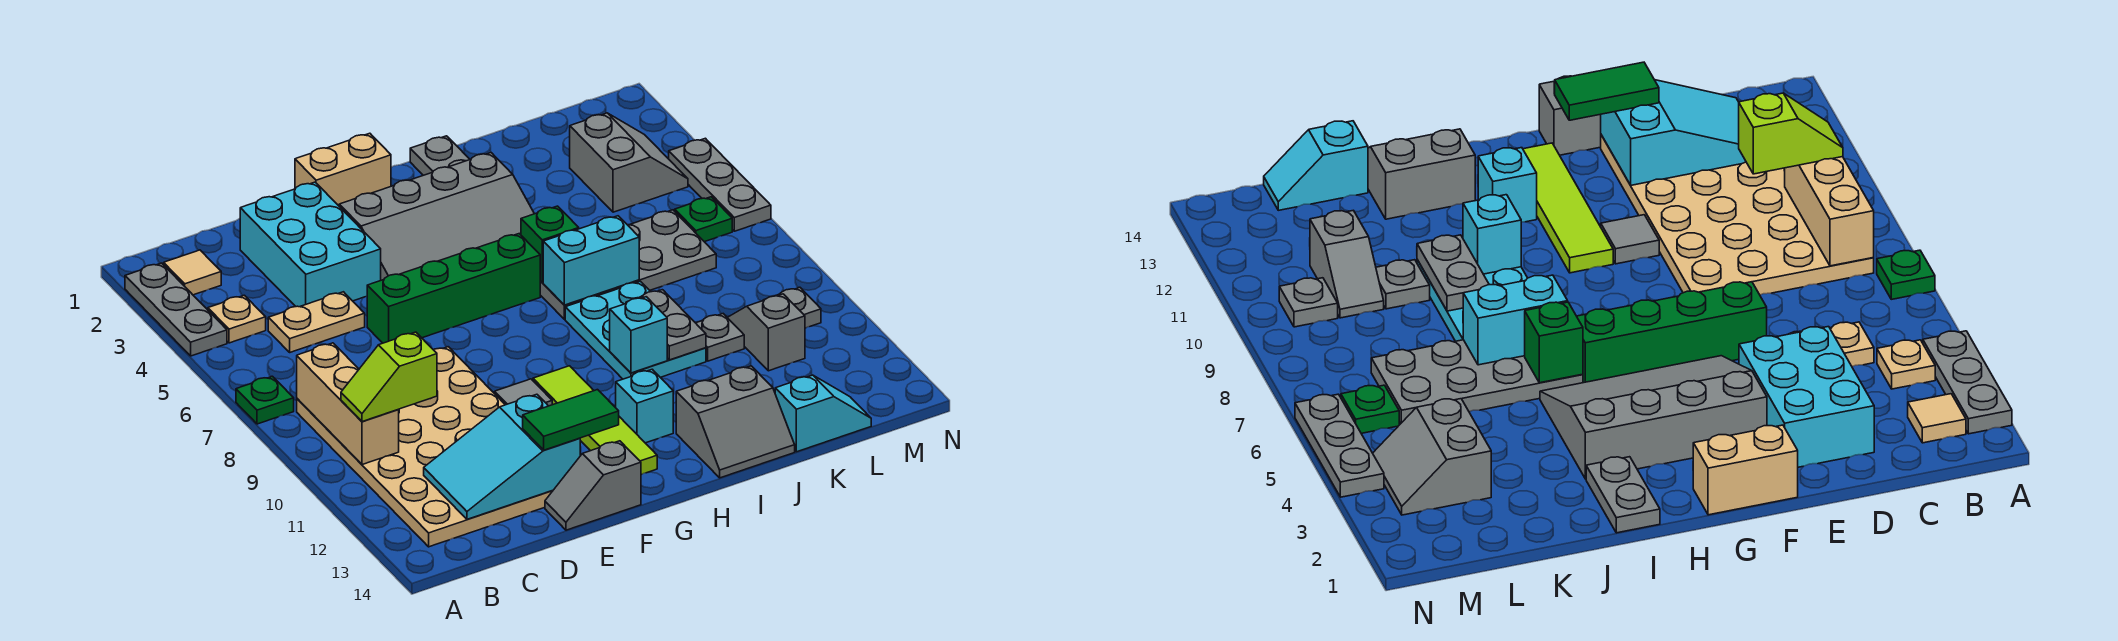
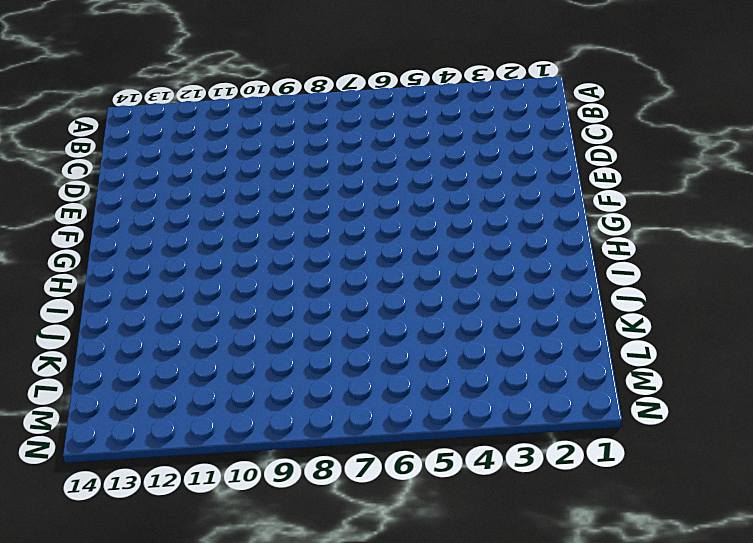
none -> grey plate A2:A4 level 1
none -> green plate A7 level 1
none -> tan tile B2 level 1
none -> tan plate B4 level 1

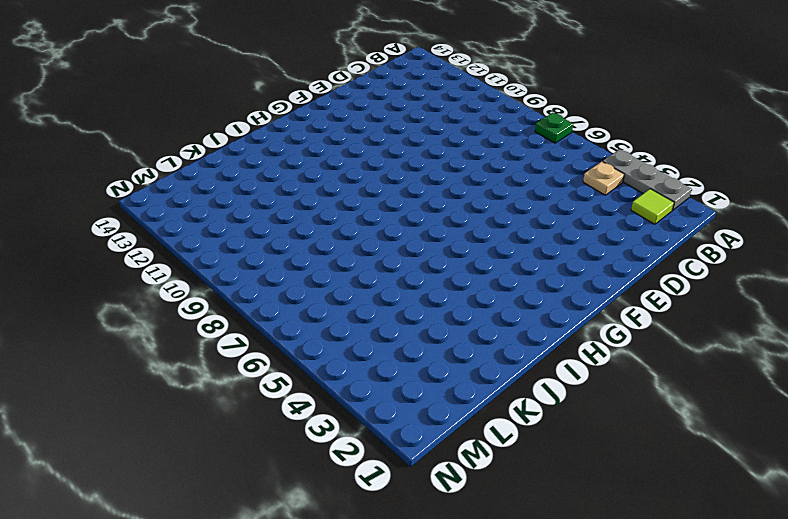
lime tile B2 level 1 -> tan tile B2 level 1
none -> tan plate B8:E13 level 1
none -> tan plate C5:D5 level 1
none -> cyan brick D2:E4 level 1
none -> green brick E6:H6 level 1

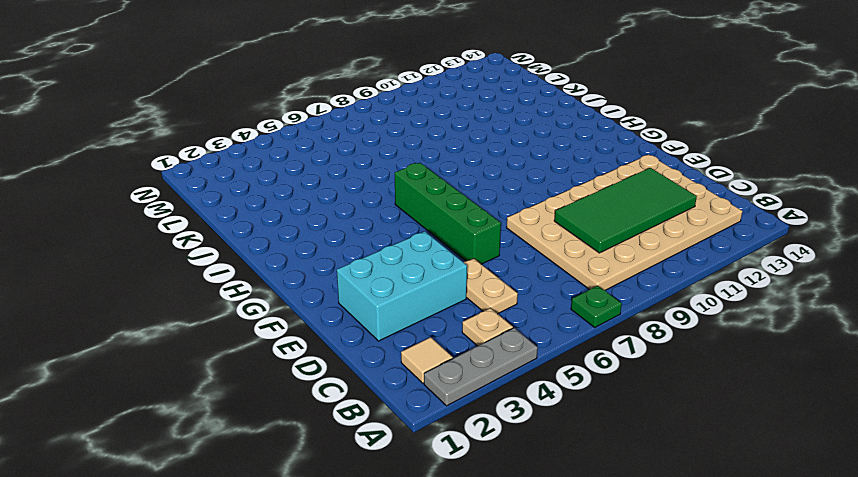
green tile C9:D12 level 2 -> cyan slope C12:E13 level 2 top E
none -> grey slope E14:F14 level 1 top F
none -> tan brick F1:G1 level 1
none -> grey slope F3:I5 level 1 top 3
none -> grey tile F10 level 1

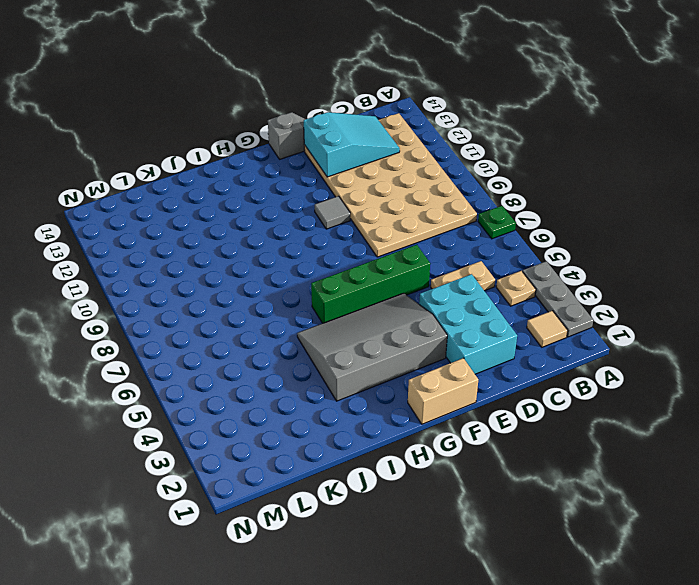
none -> lime tile G10:G13 level 1
none -> cyan brick H12 level 1
none -> grey plate I1:I2 level 1
none -> grey plate I6:L7 level 1

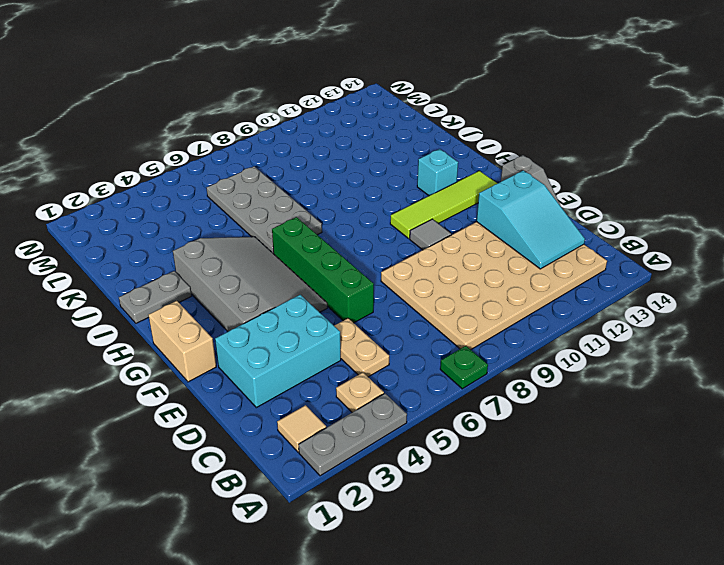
none -> cyan plate I8:J10 level 1
none -> grey slope I13:J14 level 1 top 13
none -> grey plate K10 level 1
none -> cyan slope K14:L14 level 1 top K

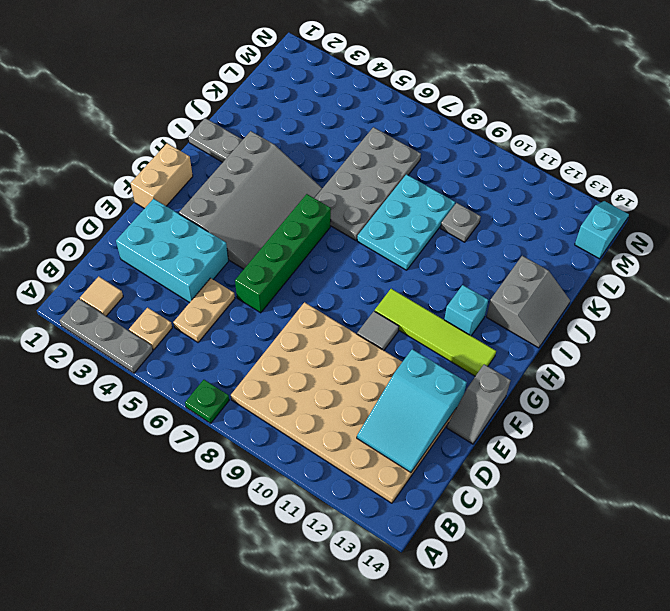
cyan plate I8:K9 level 1 -> cyan plate I8:J10 level 1
cyan slope M14:N14 level 1 top M -> cyan slope K14:L14 level 1 top K
none -> grey slope L3:M4 level 1 top L
none -> grey slope L10:L11 level 1 top 11
none -> green plate M6 level 1
none -> grey plate M10 level 1

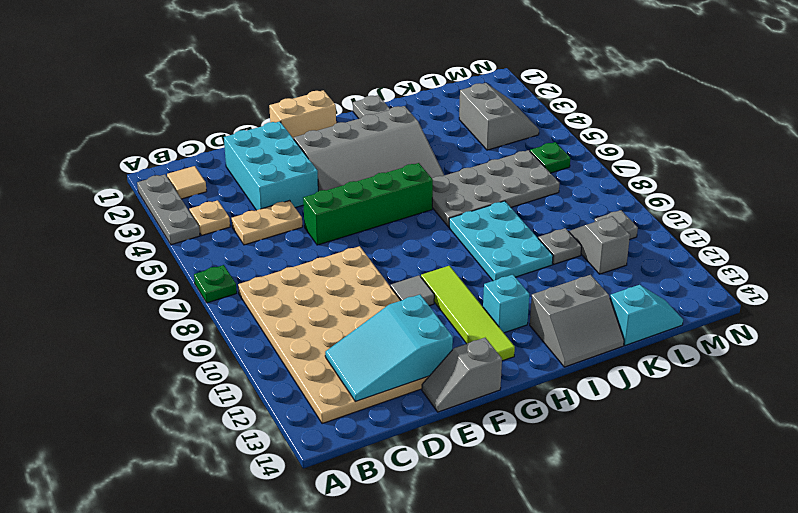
none -> grey plate N4:N6 level 1
none -> tan brick B8:B10 level 2
none -> green brick I6 level 2
none -> cyan brick I7:J7 level 2

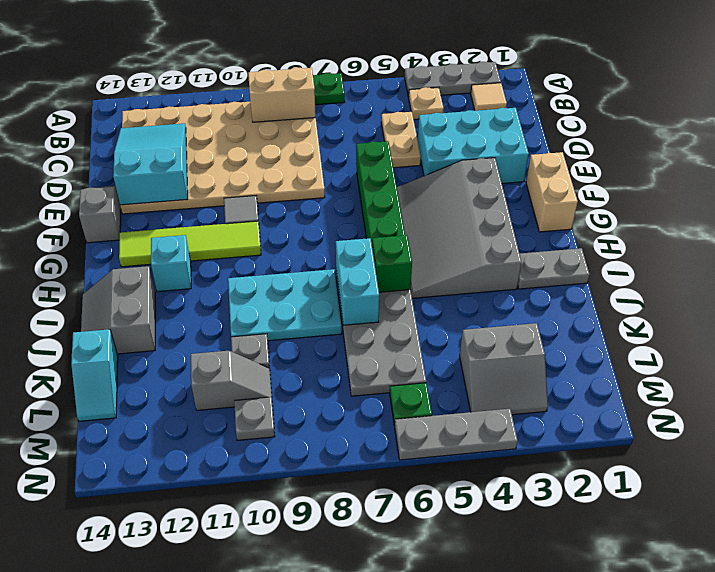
tan brick B8:B9 level 2 -> tan brick B8:B10 level 2
none -> cyan brick I10 level 2
none -> grey plate J9:J10 level 2
none -> lime slope B10:C10 level 3 top C
none -> green tile E13:F13 level 3

